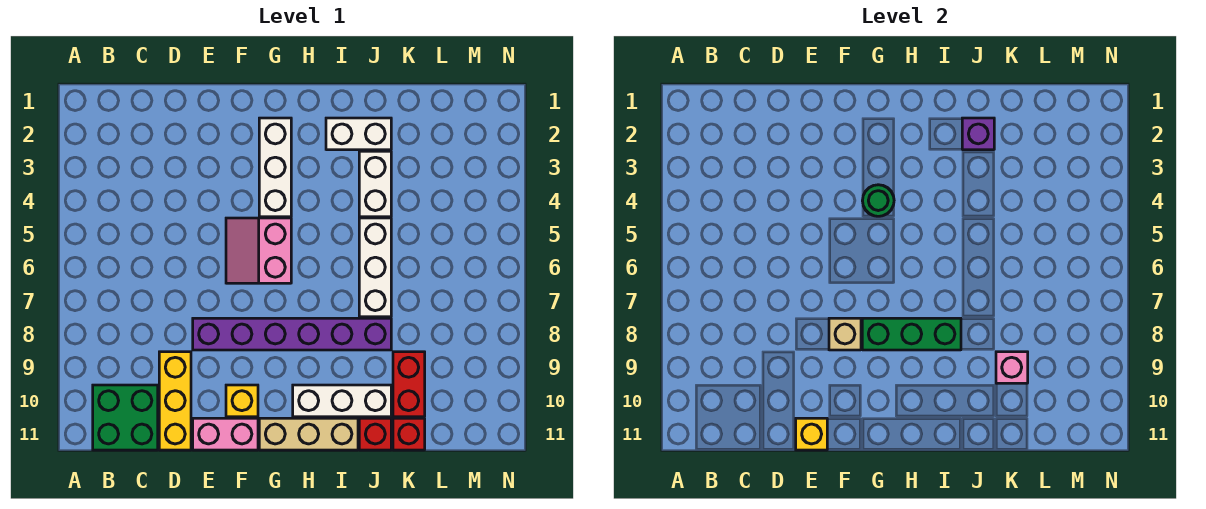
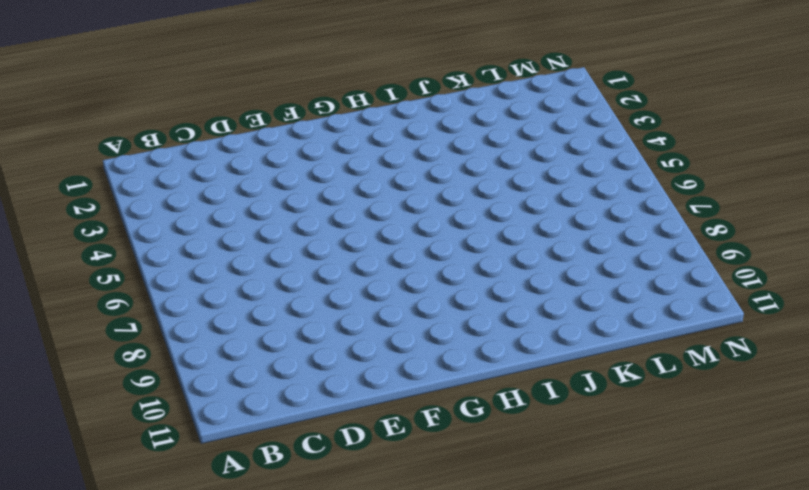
none -> green brick B10:C11 level 1
none -> yellow brick D9:D11 level 1
none -> purple brick E8:J8 level 1

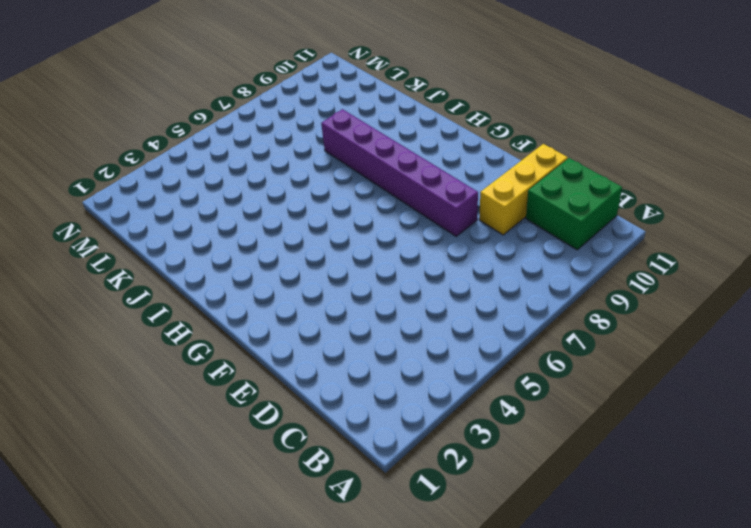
none -> pink brick E11:F11 level 1
none -> pink slope F5:G6 level 1 top G
none -> yellow brick F10 level 1

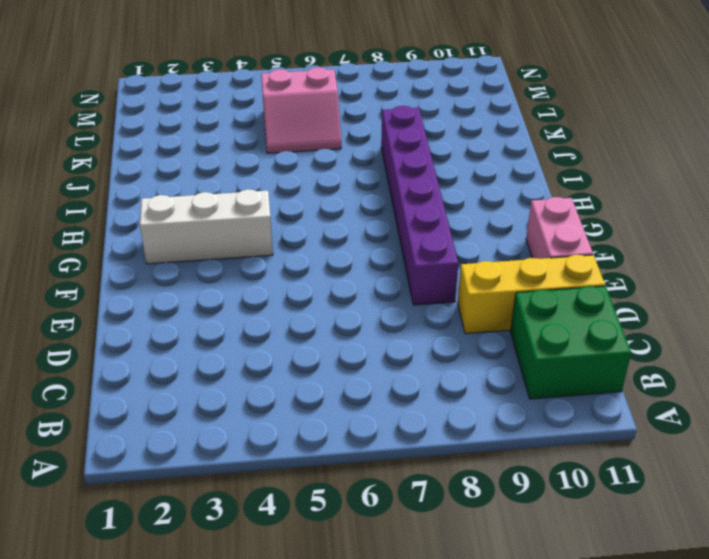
pink slope K5:L6 level 1 top L -> pink slope F5:G6 level 1 top G
none -> yellow brick F10 level 1
none -> tan brick G11:I11 level 1
none -> white brick H10:J10 level 1

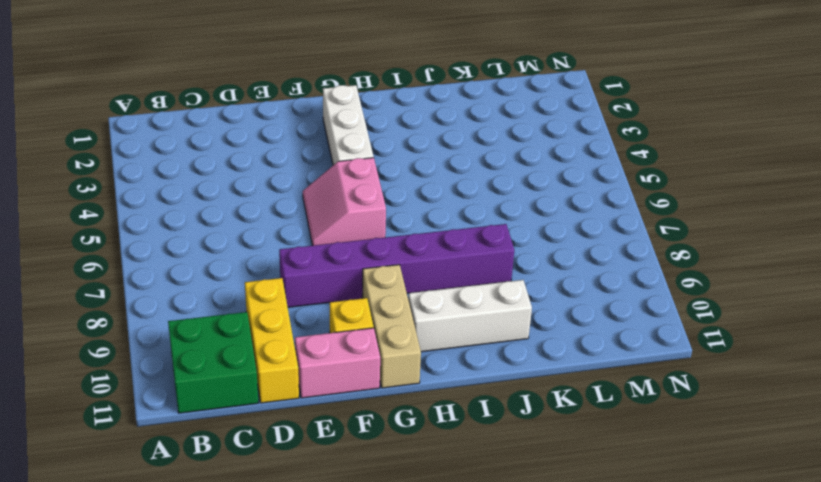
tan brick G9:G11 level 1 -> tan brick G11:I11 level 1
none -> white brick I2:J2 level 1
none -> white brick J3:J4 level 1
none -> white brick J5:J7 level 1

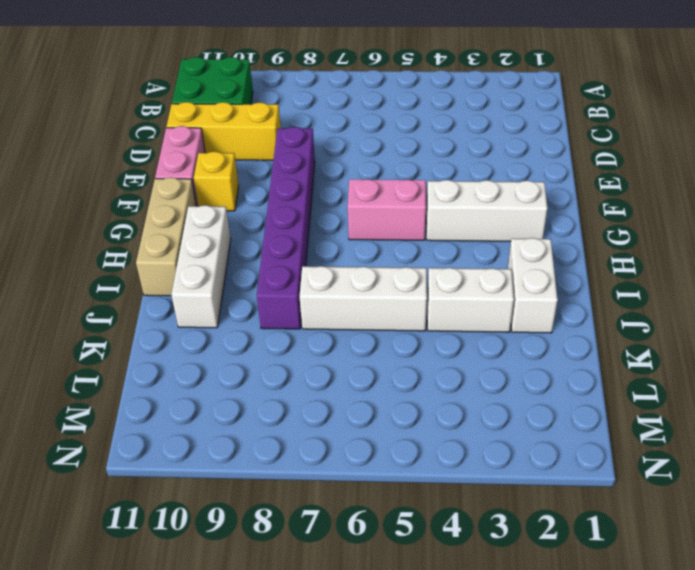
none -> red brick J11 level 1
none -> red brick K9:K10 level 1
none -> red brick K11 level 1

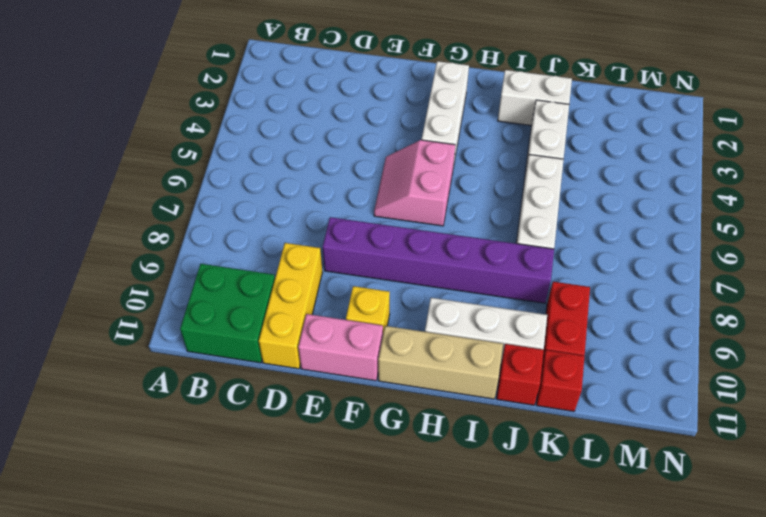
none -> yellow brick E11 level 2
none -> tan brick F8 level 2
none -> green round brick G4 level 2

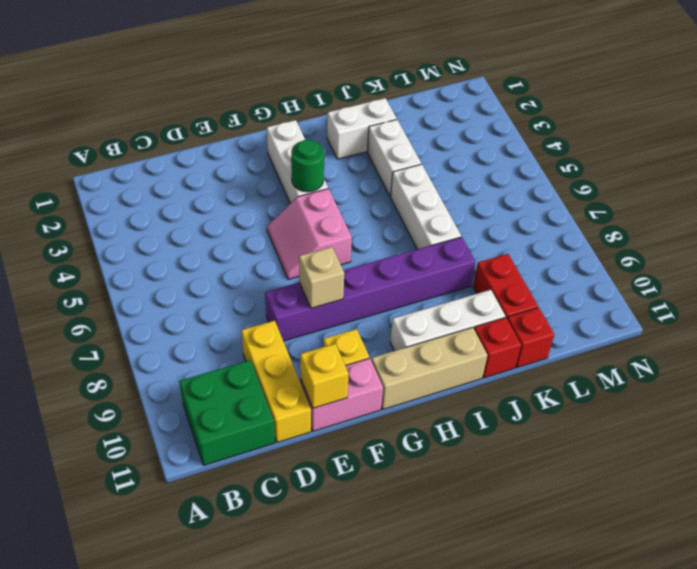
none -> green brick G8:I8 level 2
none -> purple brick J2 level 2
none -> pink brick K9 level 2

